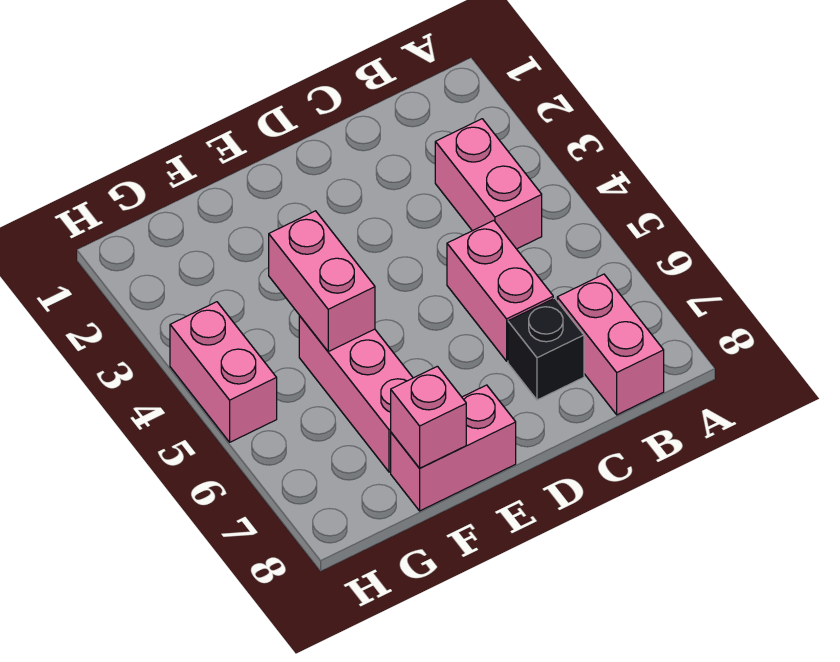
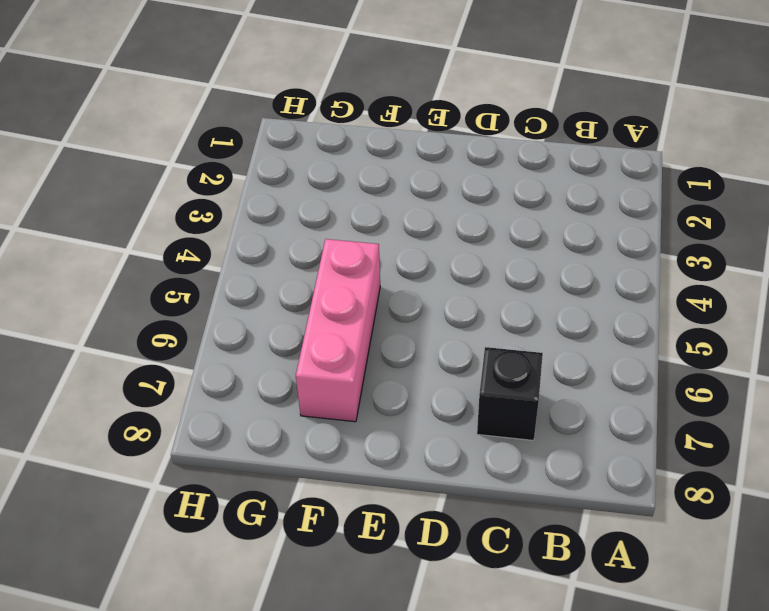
none -> pink brick B3:B4 level 1
none -> pink brick B7:B8 level 1

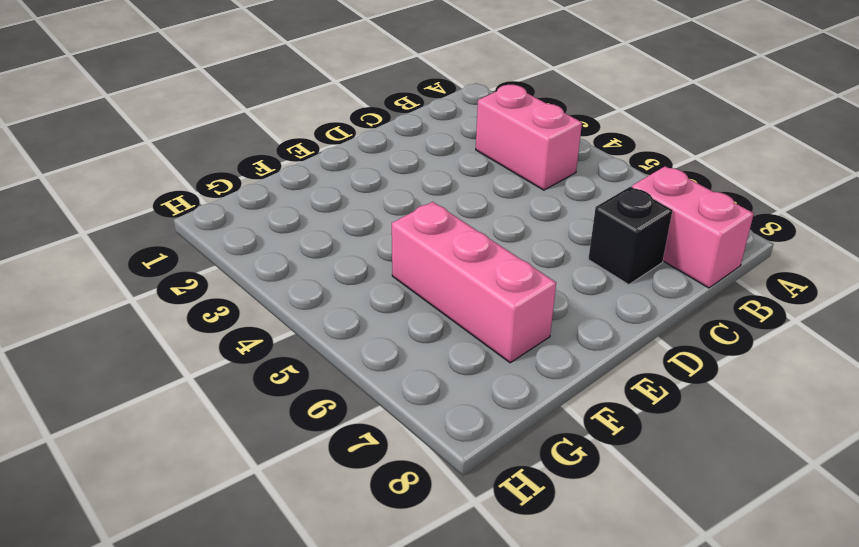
none -> pink brick C5:C6 level 1
none -> pink brick E8:F8 level 1

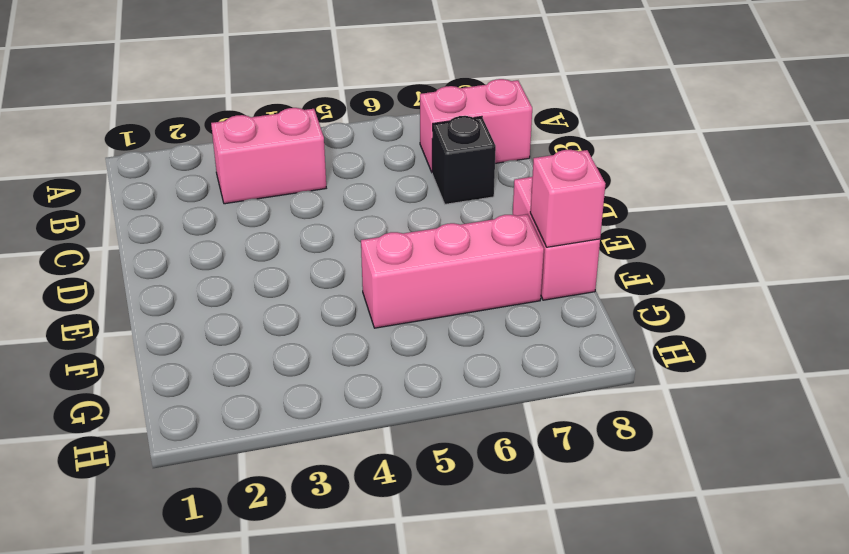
none -> pink brick C5:C6 level 1
none -> pink brick H4:H5 level 1

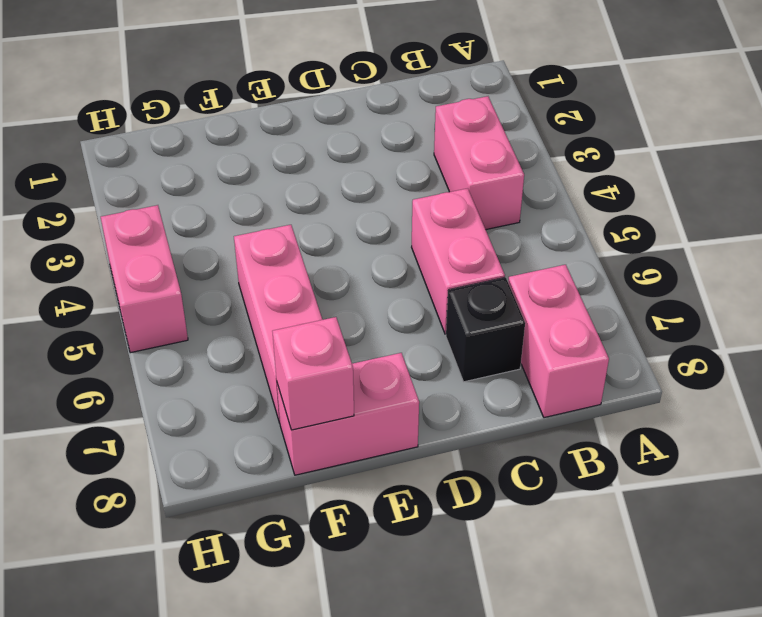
none -> pink brick F4:F5 level 2

